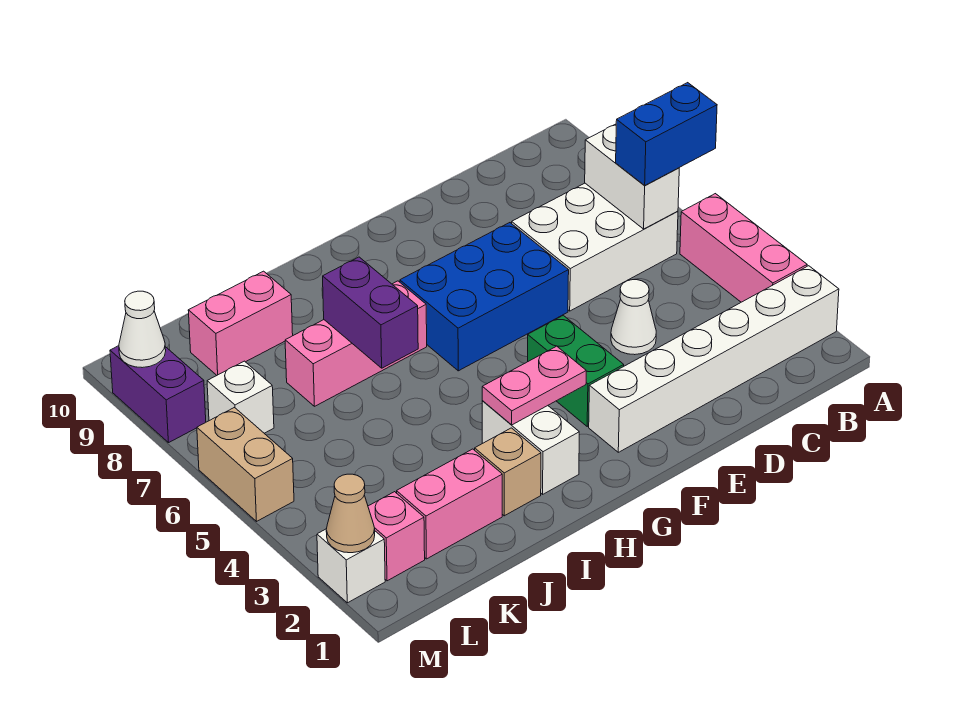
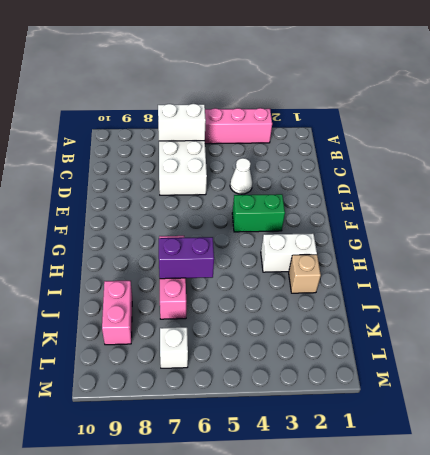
none -> white brick A2:F2 level 1
none -> blue brick E6:G7 level 1
none -> pink brick J2:K2 level 1

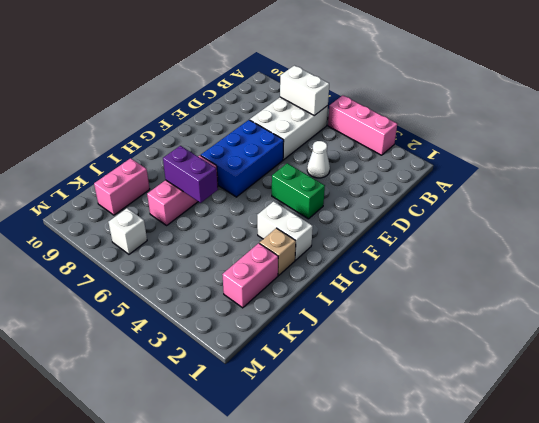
none -> white brick A2:F2 level 1
none -> pink brick L2 level 1
none -> white brick M2 level 1

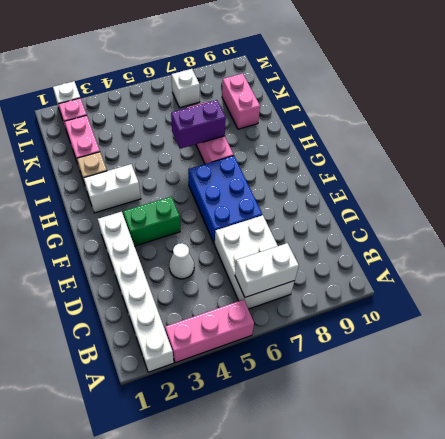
none -> tan brick M5:M6 level 1
none -> purple brick M8:M9 level 1
none -> pink plate G3:H3 level 2

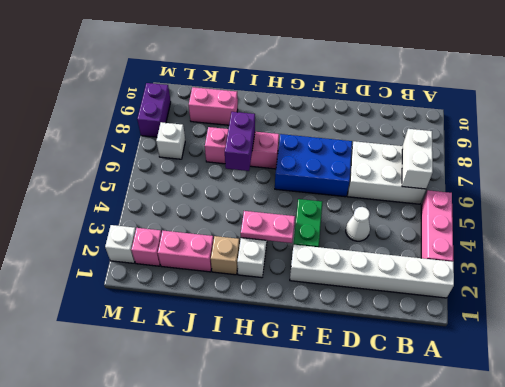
none -> tan brick M5:M6 level 1
none -> tan cone M2 level 2
none -> white cone M9 level 2

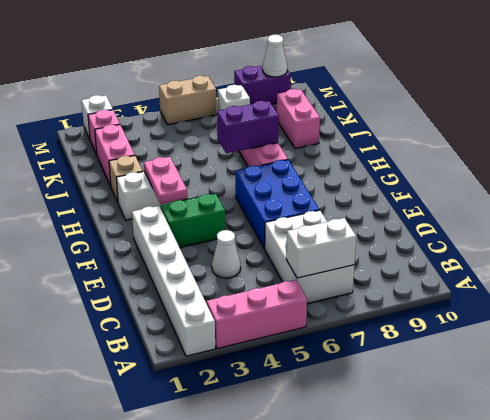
none -> tan cone M2 level 2
none -> blue brick A6:B6 level 3

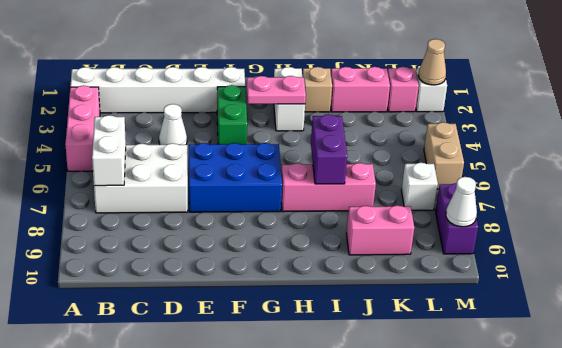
none -> blue brick A6:B6 level 3

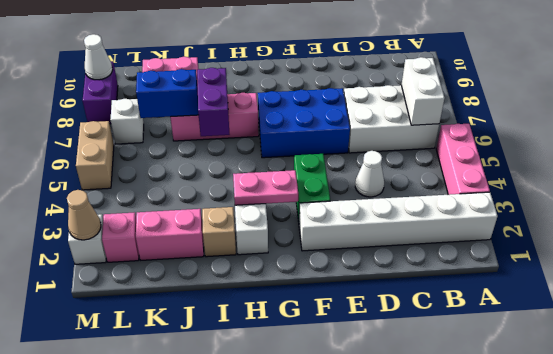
blue brick J7:K7 level 2 -> blue brick A6:B6 level 3

